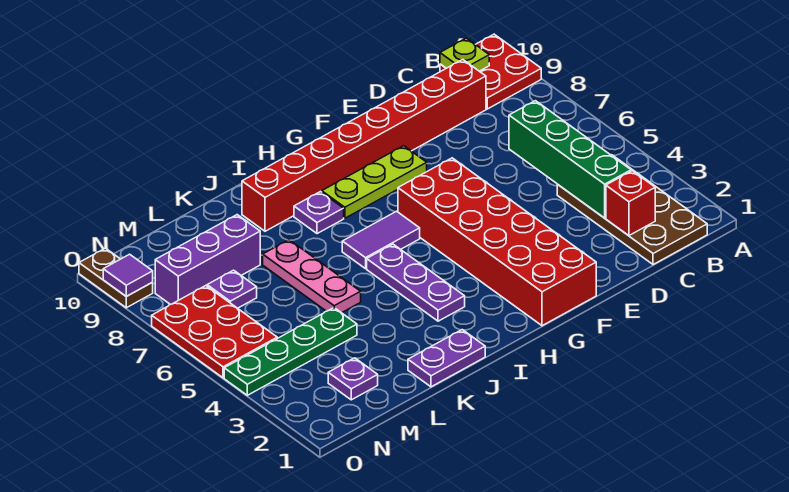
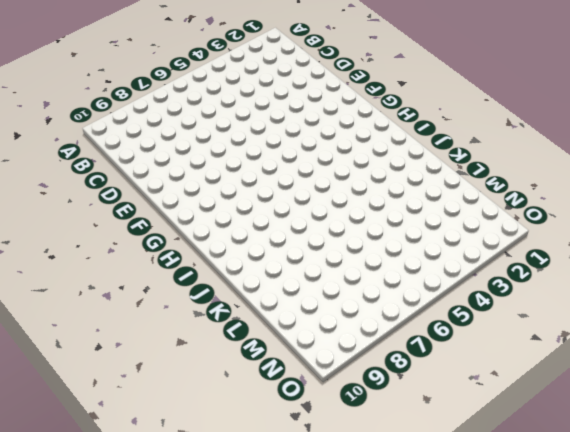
none -> red plate A9:B10 level 1
none -> brown plate B1:C4 level 1
none -> red brick C9:J9 level 1

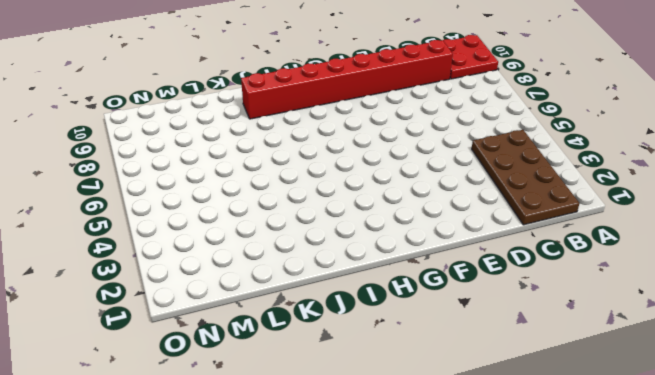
none -> red brick F1:G6 level 1
none -> lime plate F8:H8 level 1
none -> purple tile H6:I6 level 1

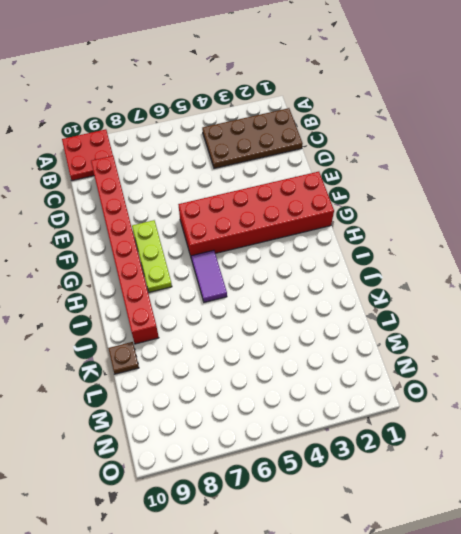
brown plate K10 level 1 -> none
none -> purple plate I3:I5 level 1
none -> purple plate I8 level 1
none -> purple plate J1:K1 level 1

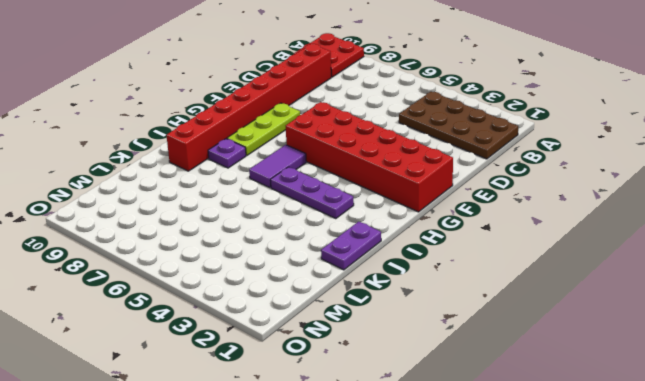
none -> pink plate K5:K7 level 1
none -> green plate L4:O4 level 1
none -> purple brick L8:N8 level 1

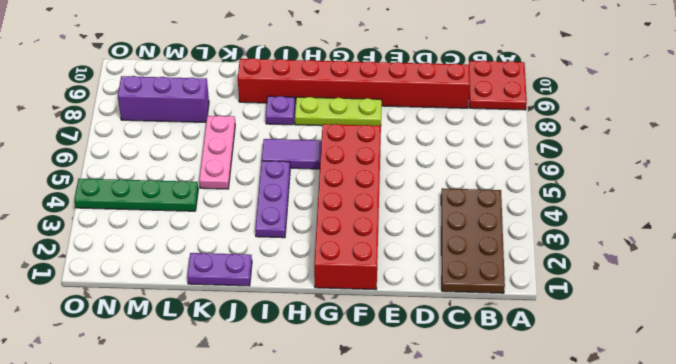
none -> purple plate M2 level 1
none -> purple plate M7 level 1
none -> red plate N5:O7 level 1

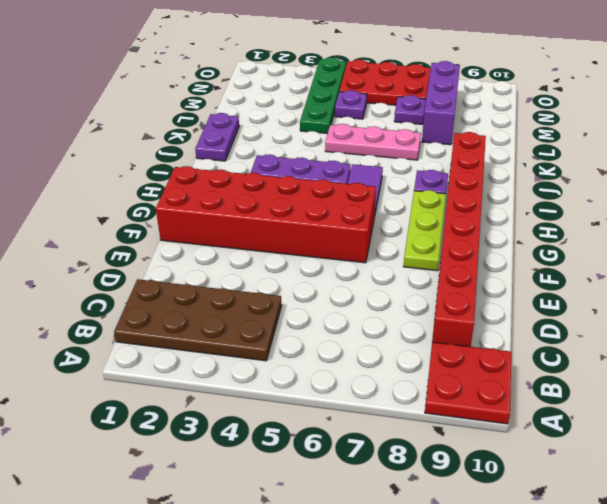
purple plate M5 level 1 -> purple plate M2 level 1
none -> brown plate O9:O10 level 1
none -> lime plate B10 level 2
none -> red brick C2 level 2

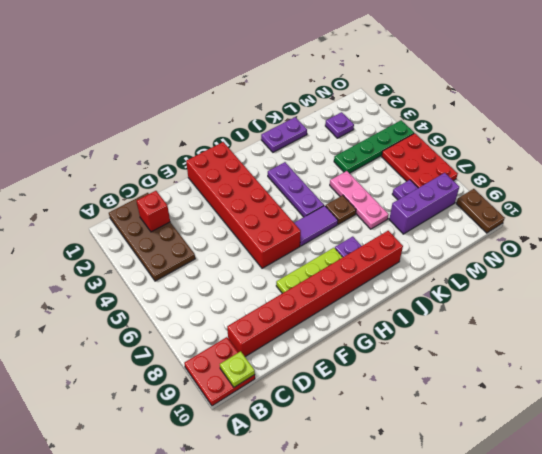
brown plate J6 level 1 -> none
none -> green brick C3:C6 level 2
none -> purple tile O9 level 2

